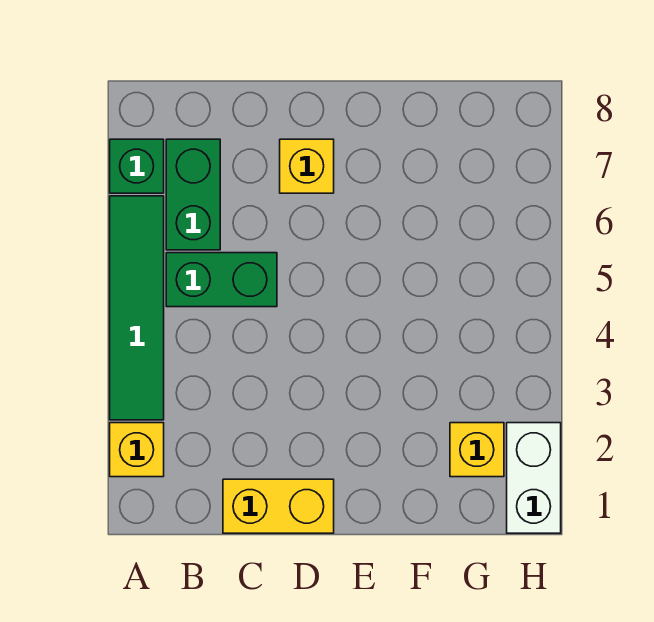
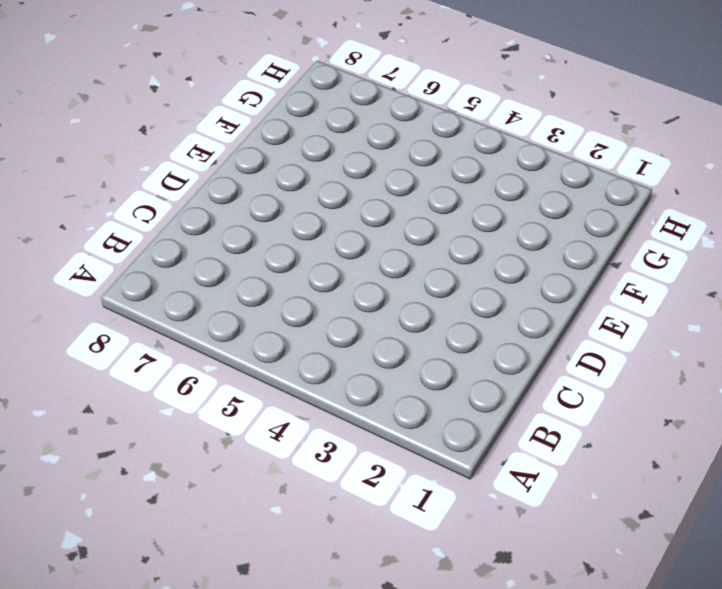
none -> yellow brick A2 level 1
none -> green tile A3:A6 level 1

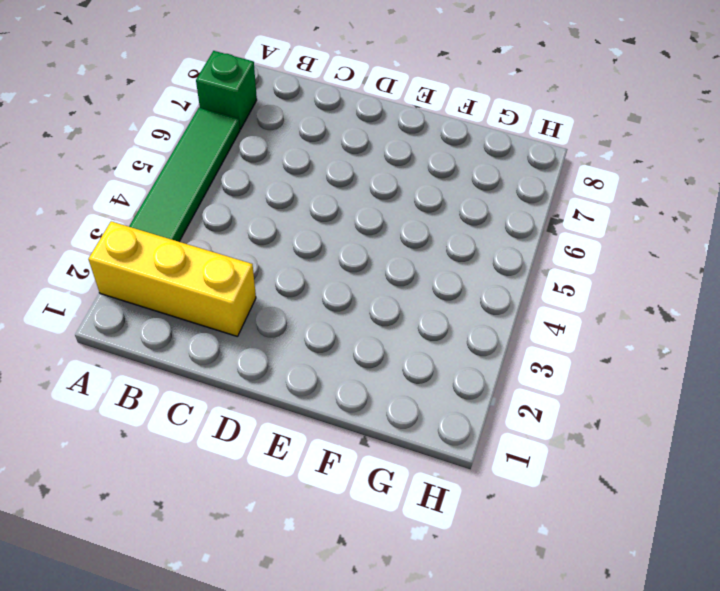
yellow brick A2:C2 level 1 -> yellow brick A2 level 1
none -> green brick B5:C5 level 1
none -> green brick B6:B7 level 1

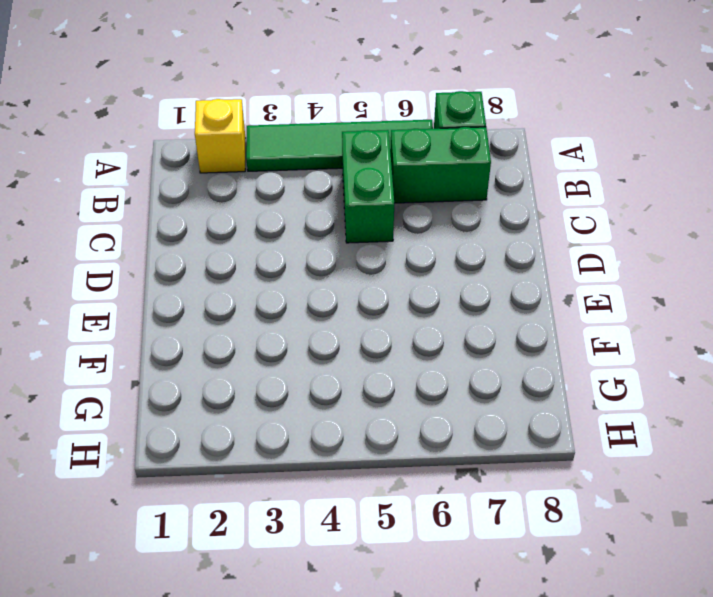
none -> yellow brick C1:D1 level 1
none -> yellow brick D7 level 1

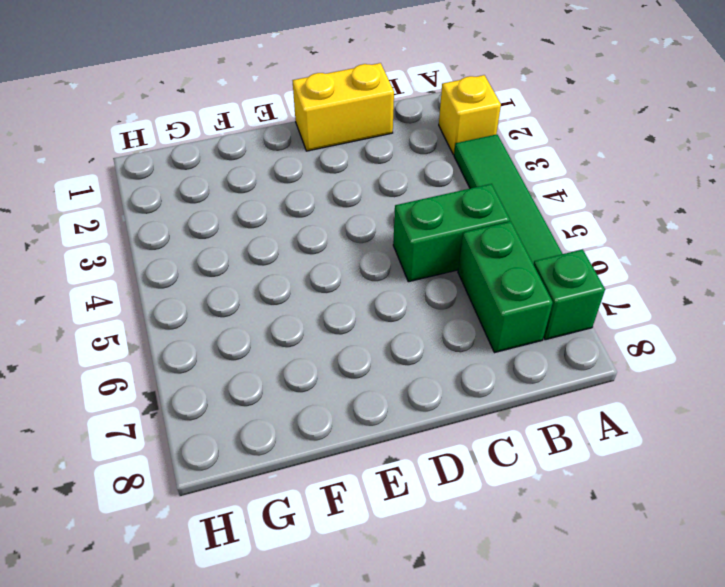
none -> yellow brick D7 level 1
none -> yellow brick G2 level 1

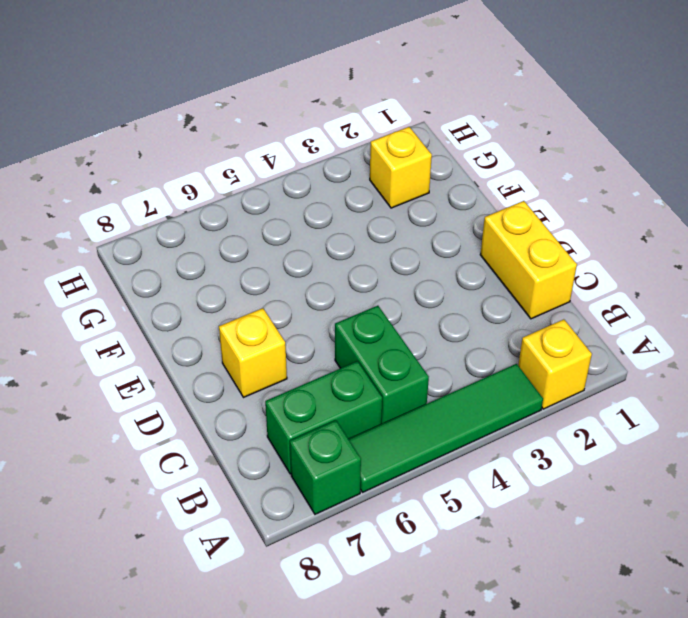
none -> white brick H1:H2 level 1

